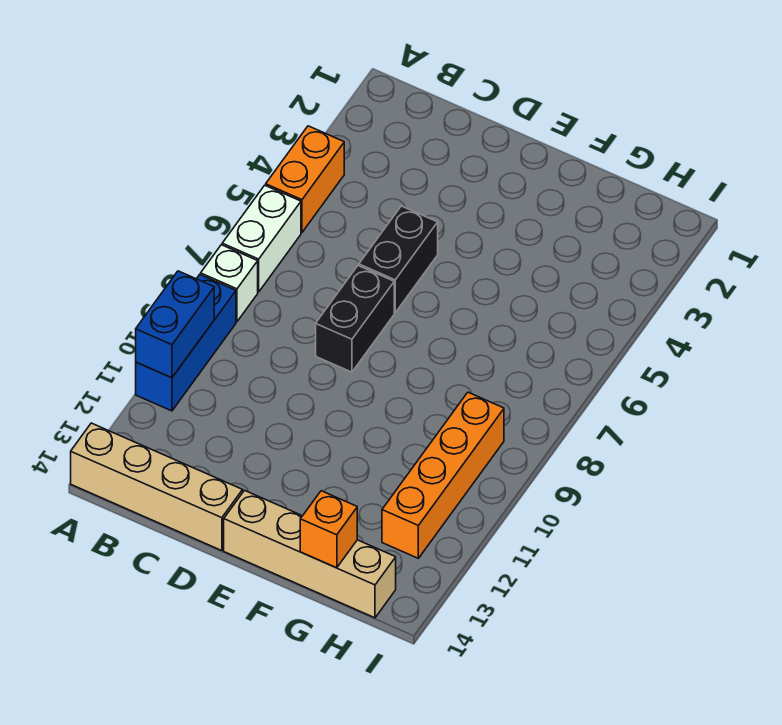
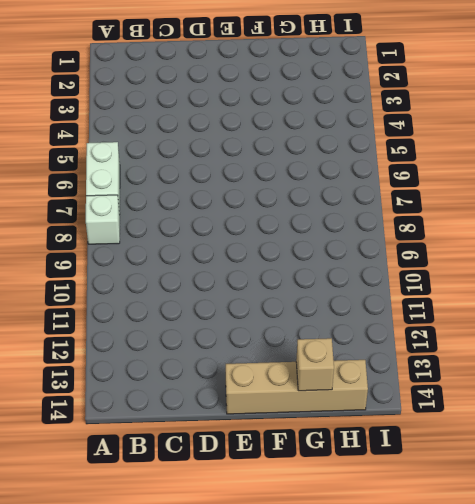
tan brick G14 level 2 -> orange brick G14 level 2
none -> orange brick A4:A5 level 1
none -> blue brick A9:A11 level 1

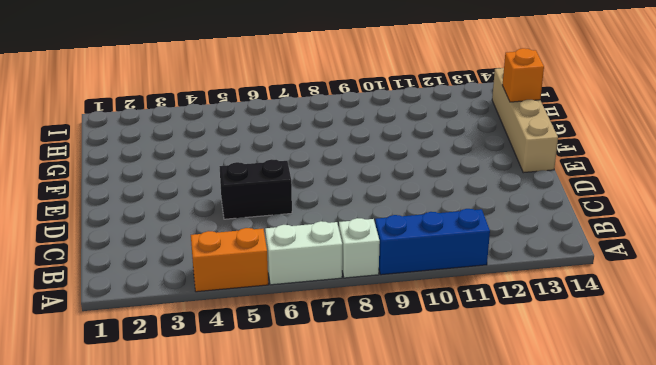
none -> tan brick A14:D14 level 1
none -> black brick D7:D8 level 1

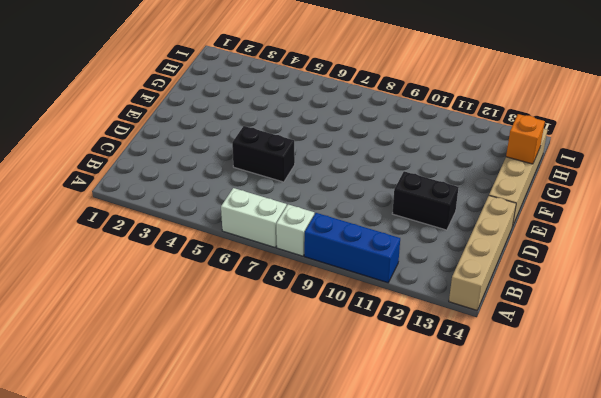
black brick D11:D12 level 1 -> black brick D7:D8 level 1
none -> orange brick A4:A5 level 1
none -> orange brick H9:H12 level 1

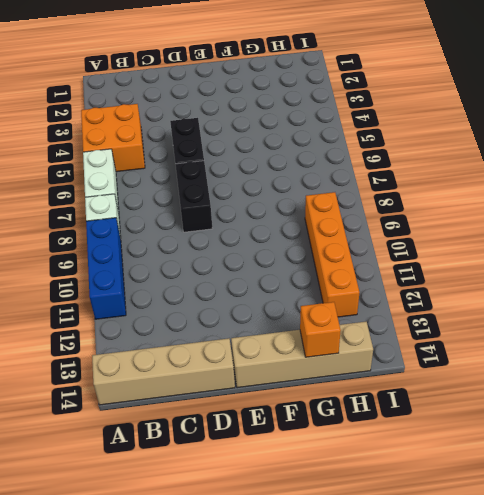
orange brick A4:B5 level 1 -> orange brick A4:A5 level 1
none -> blue brick A10:A11 level 2

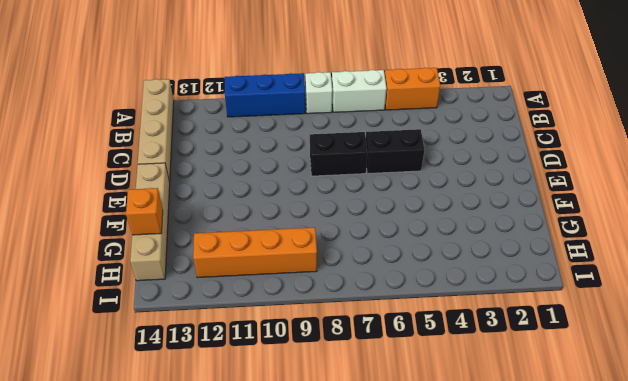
none -> blue brick A10:A11 level 2

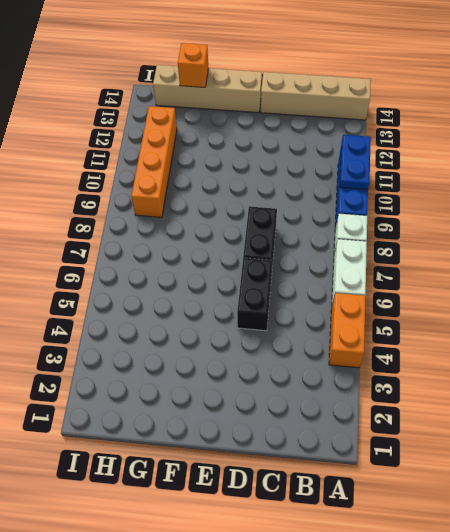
blue plate A10:A11 level 2 -> blue brick A10:A11 level 2

